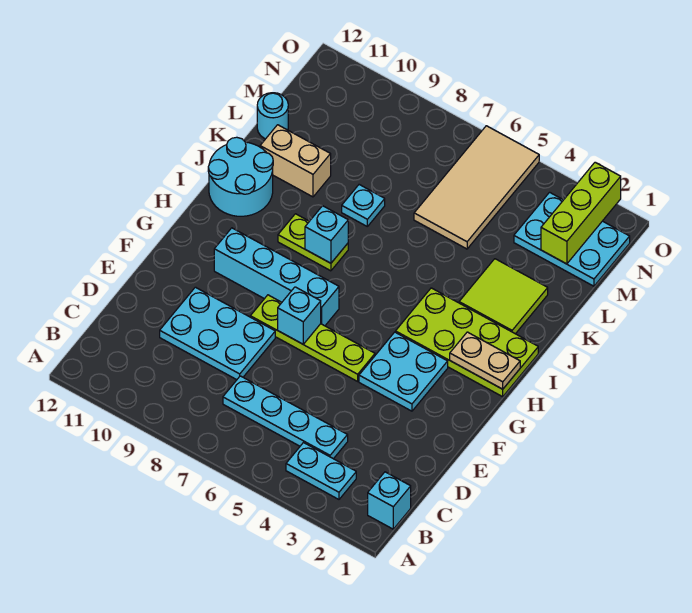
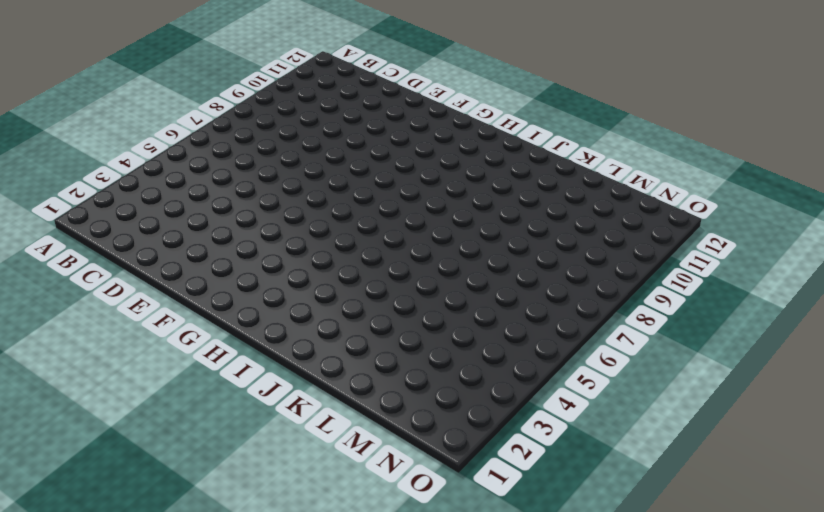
none -> cyan brick B1 level 1
none -> cyan plate B3:B4 level 1
none -> cyan plate C4:C7 level 1

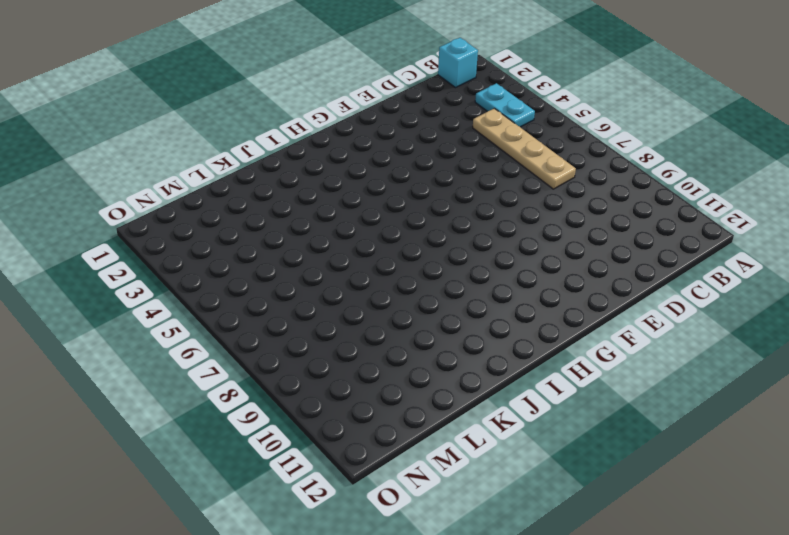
tan plate C4:C7 level 1 -> cyan plate C4:C7 level 1
none -> cyan plate D8:E10 level 1
none -> cyan plate F3:G4 level 1
none -> lime plate F5:F8 level 1

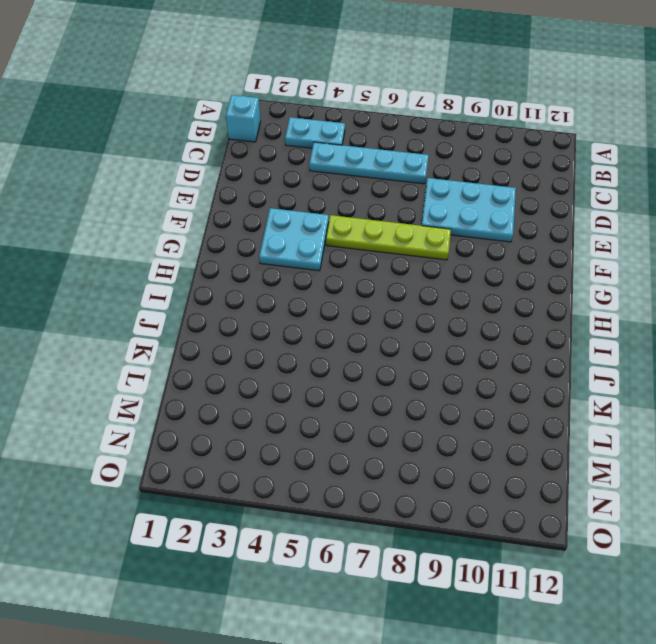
none -> cyan brick G7:G10 level 1
none -> lime plate H1:I4 level 1
none -> lime plate I8:I9 level 1

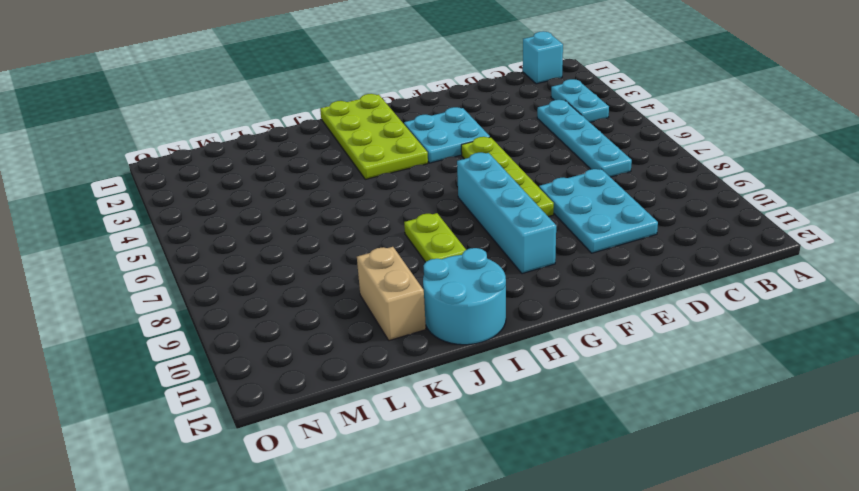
none -> lime tile J2:K3 level 1
none -> cyan plate K8 level 1
none -> tan tile L5:O6 level 1

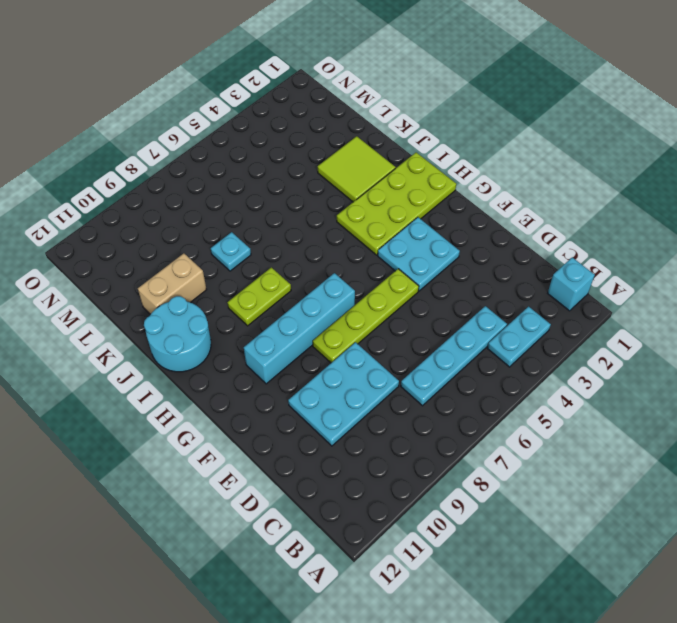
none -> tan tile L5:O6 level 1
none -> cyan round brick L12 level 1
none -> cyan plate M1:N3 level 1

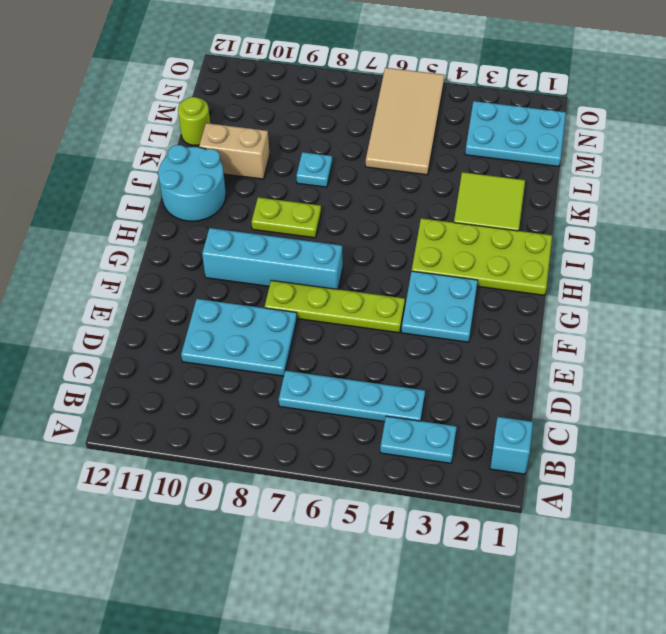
lime round brick L12 level 1 -> cyan round brick L12 level 1
none -> cyan brick F7 level 2
none -> tan plate H1:H2 level 2
none -> cyan brick I8 level 2

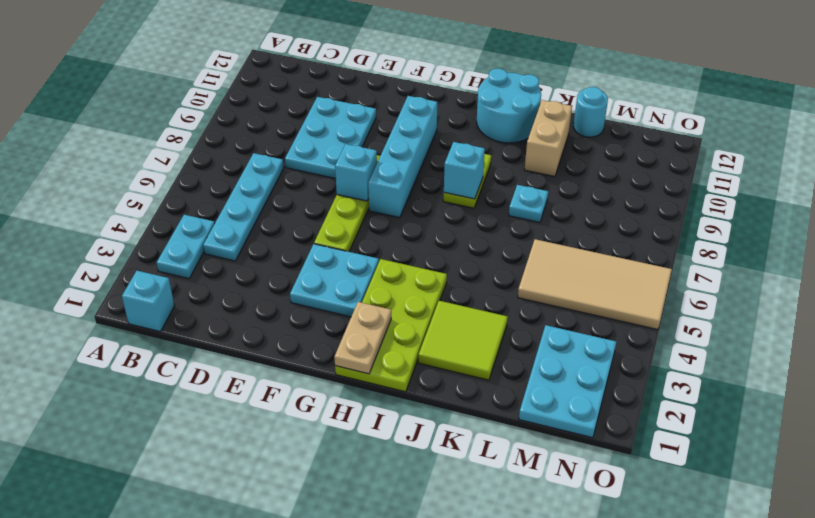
none -> lime brick M2:O2 level 2

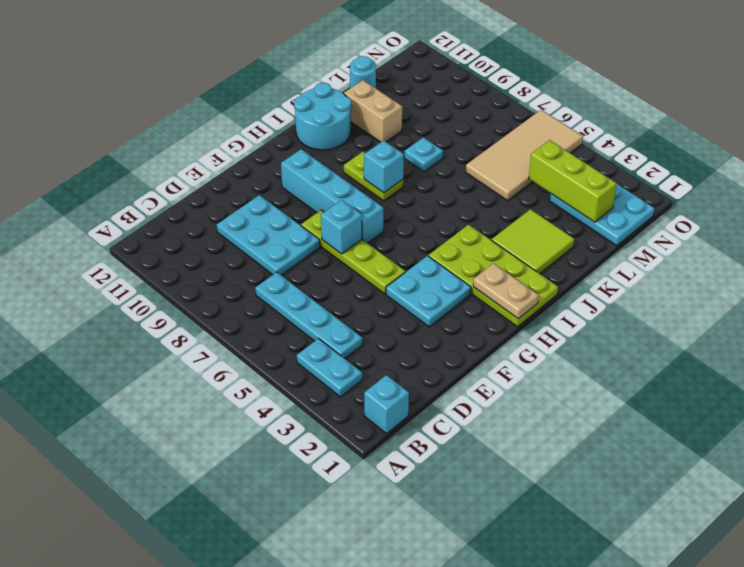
lime brick M2:M4 level 2 -> lime brick M2:O2 level 2

